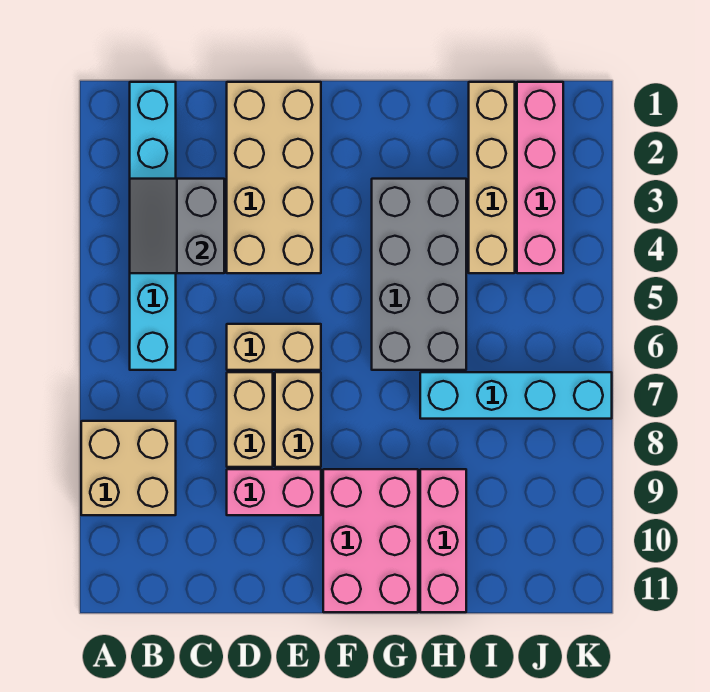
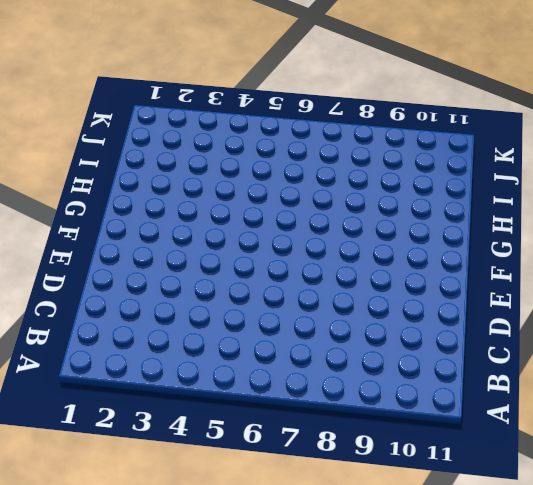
none -> tan brick A8:B9 level 1
none -> cyan brick B1:B6 level 1
none -> tan brick D1:E4 level 1

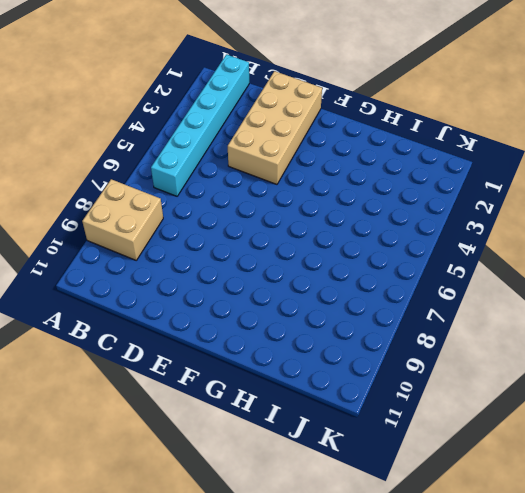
none -> tan brick D6:E6 level 1
none -> tan brick D7:D8 level 1
none -> pink brick D9:E9 level 1

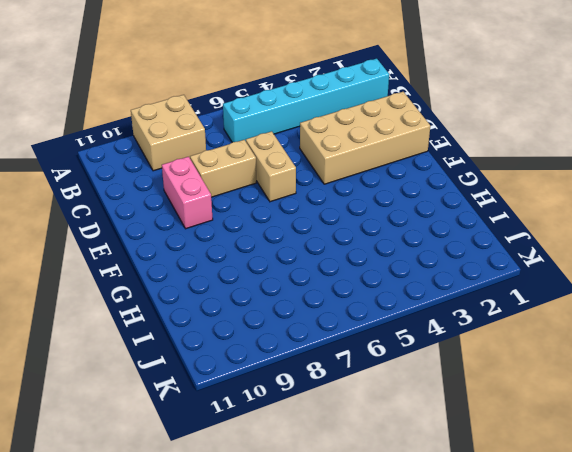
none -> tan brick E7:E8 level 1
none -> pink brick F9:G11 level 1
none -> grey brick G3:H6 level 1

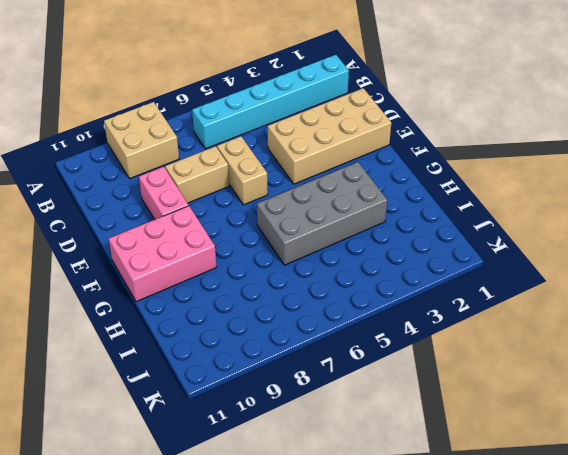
none -> tan brick E7:E8 level 1
none -> cyan brick H7:K7 level 1
none -> pink brick H9:H11 level 1

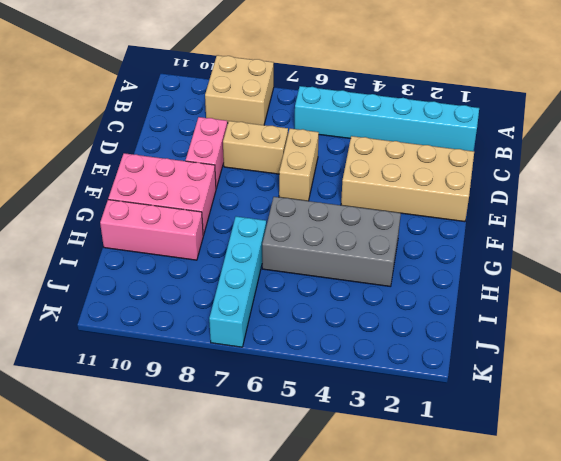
none -> tan brick E7:E8 level 1
none -> tan brick I1:I4 level 1
none -> pink brick J1:J4 level 1

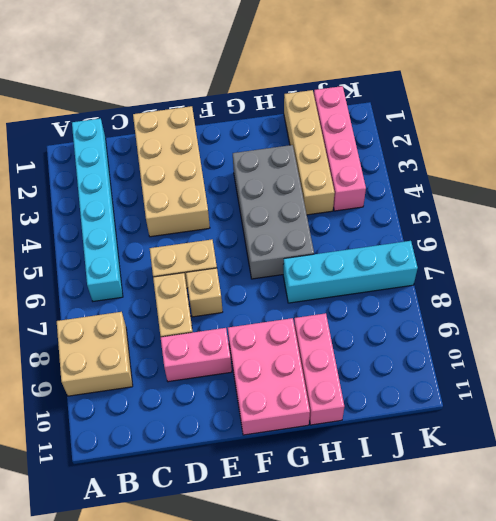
tan brick E7 level 1 -> tan brick E7:E8 level 1
none -> grey slope B3:C4 level 2 top C

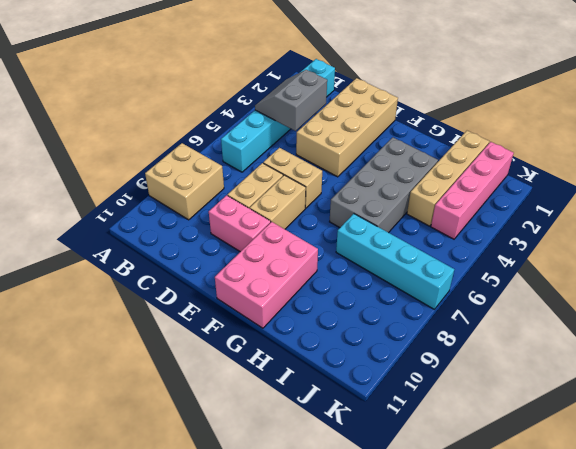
none -> pink brick H9:H11 level 1

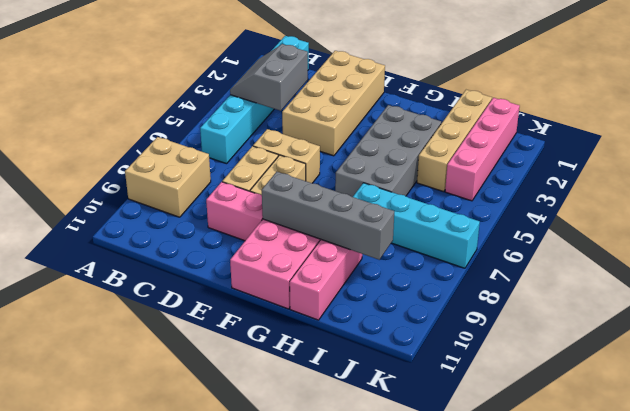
grey brick F9:I9 level 2 -> none

